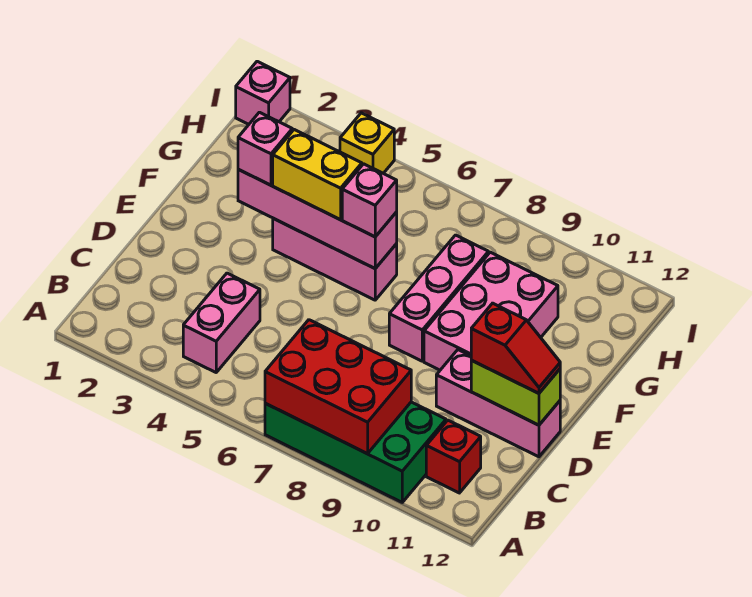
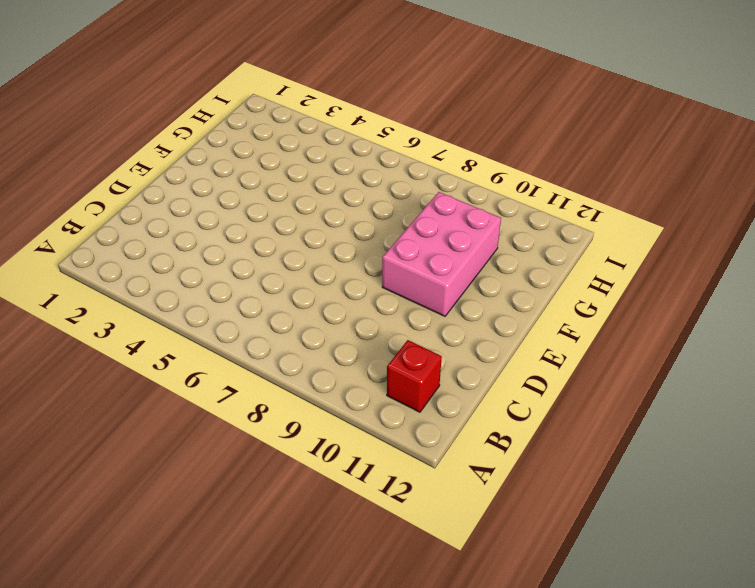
none -> green brick A7:B10 level 1
none -> pink brick B4:C4 level 1
none -> pink brick D10:D12 level 1

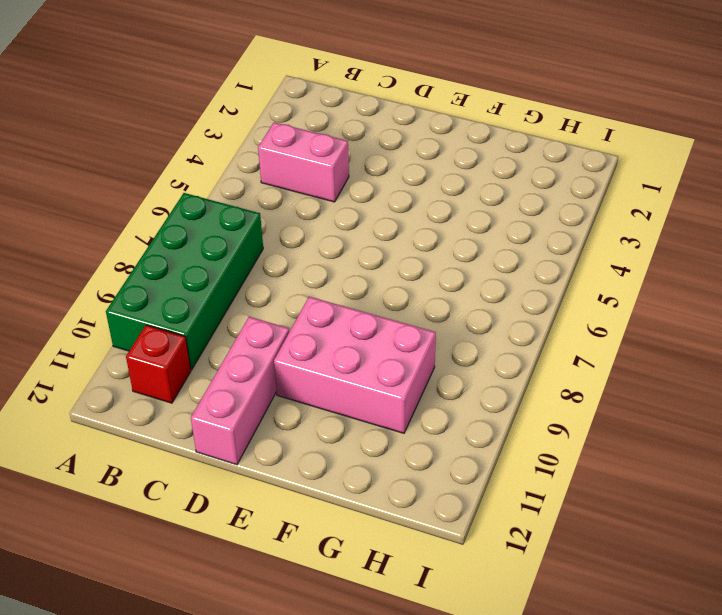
none -> pink brick E8:G8 level 1
none -> pink brick F4:F6 level 1
none -> pink brick I1 level 1

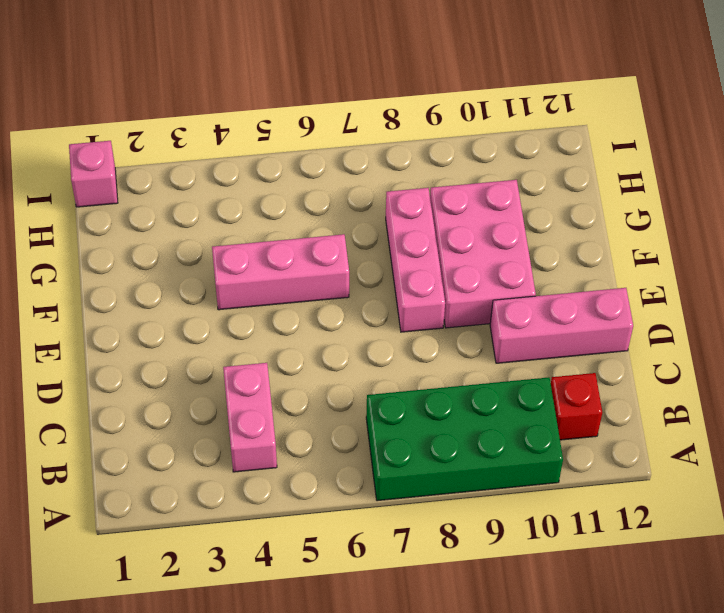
none -> yellow brick I4 level 1
none -> red brick A7:B9 level 2
none -> lime brick D11:D12 level 2

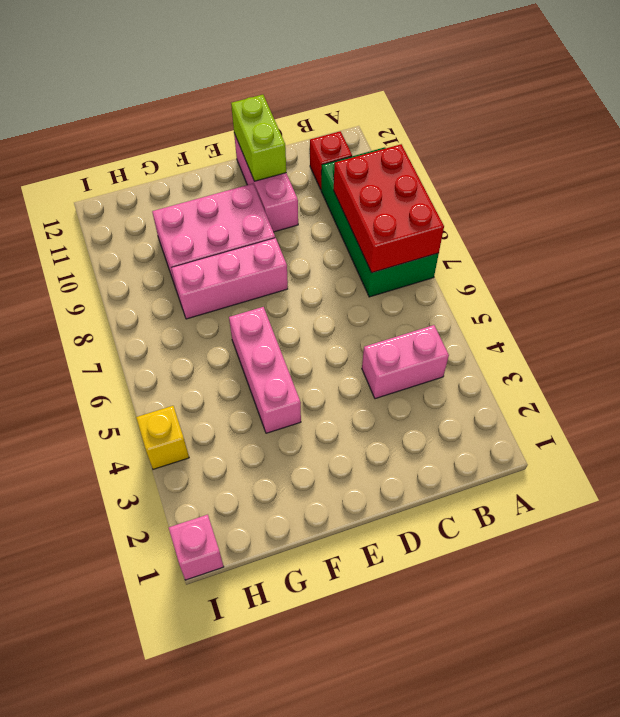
none -> pink brick F3:F6 level 2
none -> red slope D11:D12 level 3 top 11
none -> pink brick F3 level 3

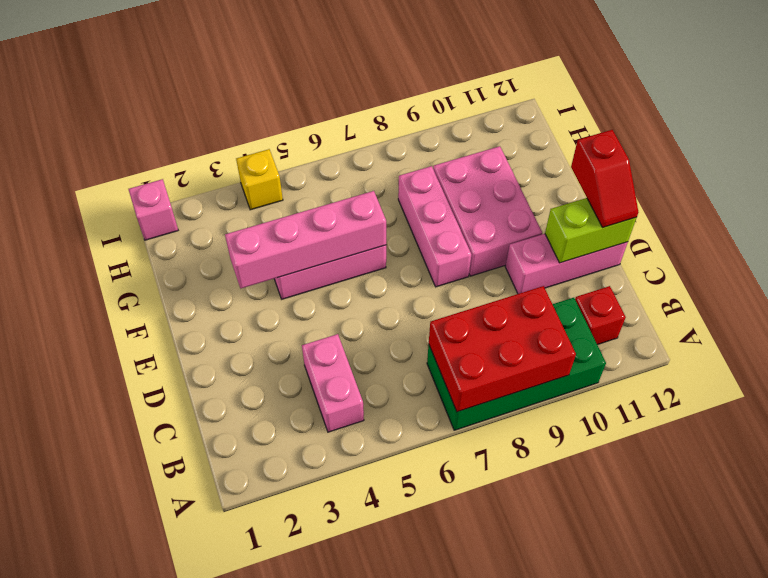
red slope D12:E12 level 3 top E -> red slope D11:D12 level 3 top 11
none -> pink brick F3 level 3
none -> yellow brick F4:F5 level 3
none -> pink brick F6 level 3

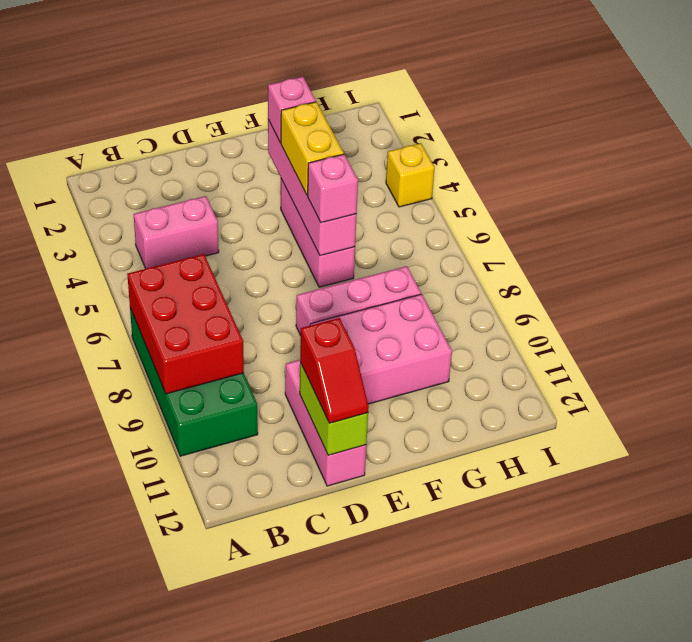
none -> red brick B11 level 1
none -> pink brick I1 level 1

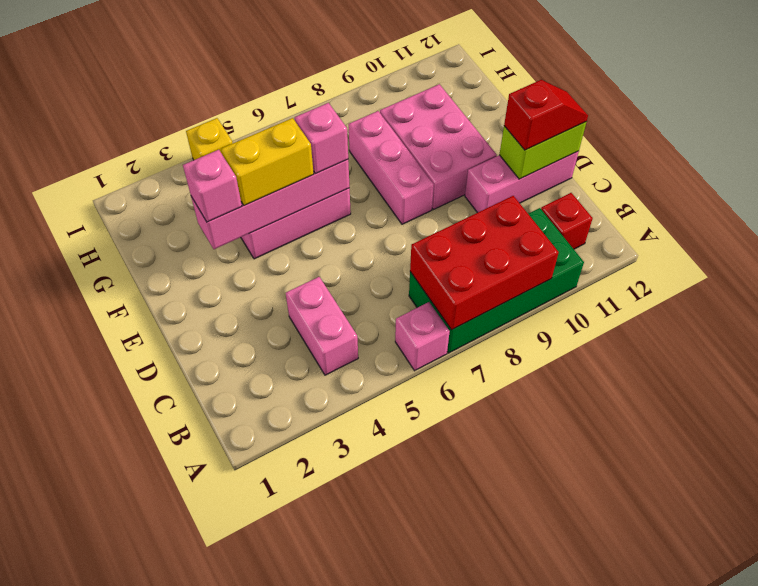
pink brick A6 level 1 -> pink brick I1 level 1

